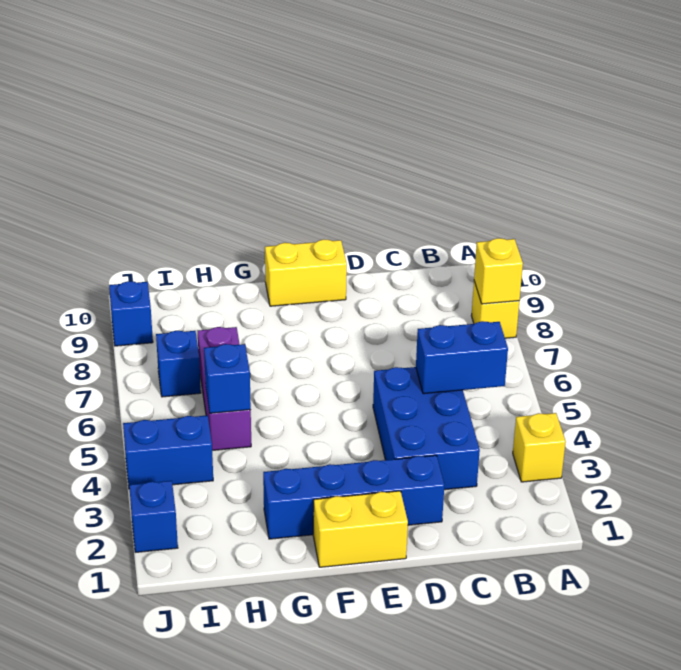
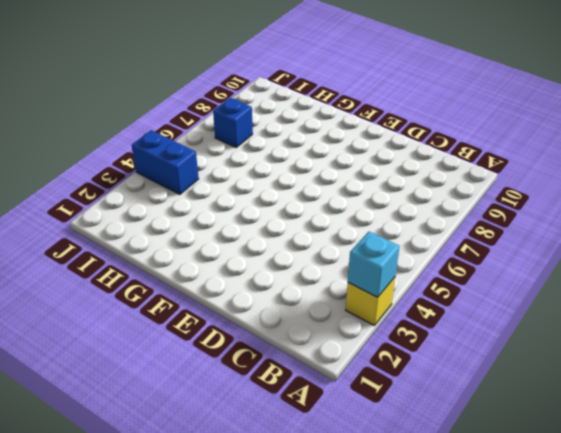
cyan brick A3 level 2 -> none
none -> yellow brick A8 level 1
none -> blue brick C3:D5 level 1
none -> blue brick D2:G2 level 1

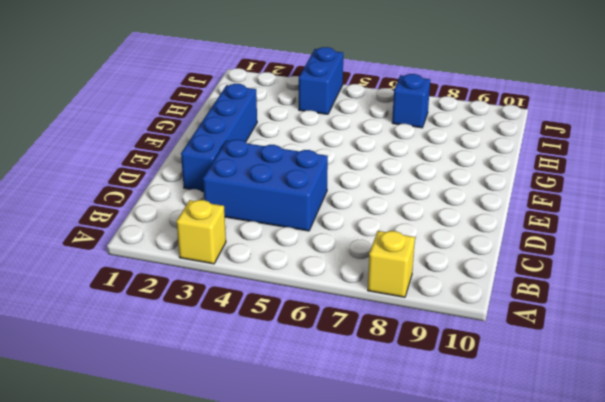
none -> yellow brick E1:F1 level 1
none -> yellow brick E10:F10 level 1
none -> purple brick H5:H7 level 1

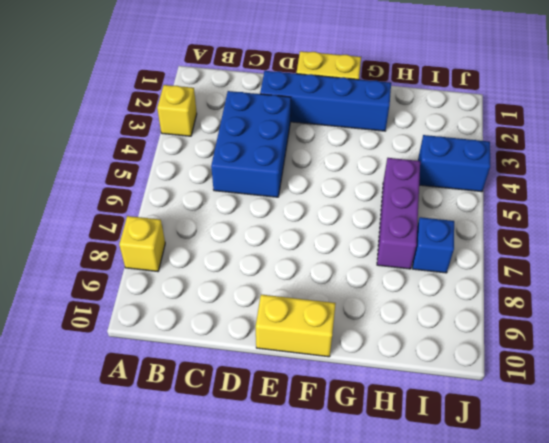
none -> blue brick J2 level 1
none -> blue brick J9 level 1
none -> yellow brick A8 level 2

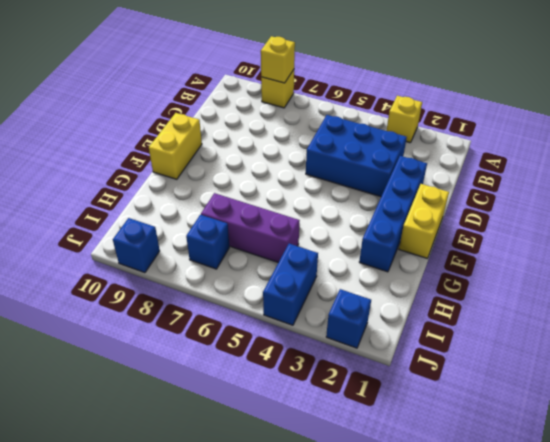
none -> blue brick B5:C5 level 2
none -> blue brick H5 level 2

